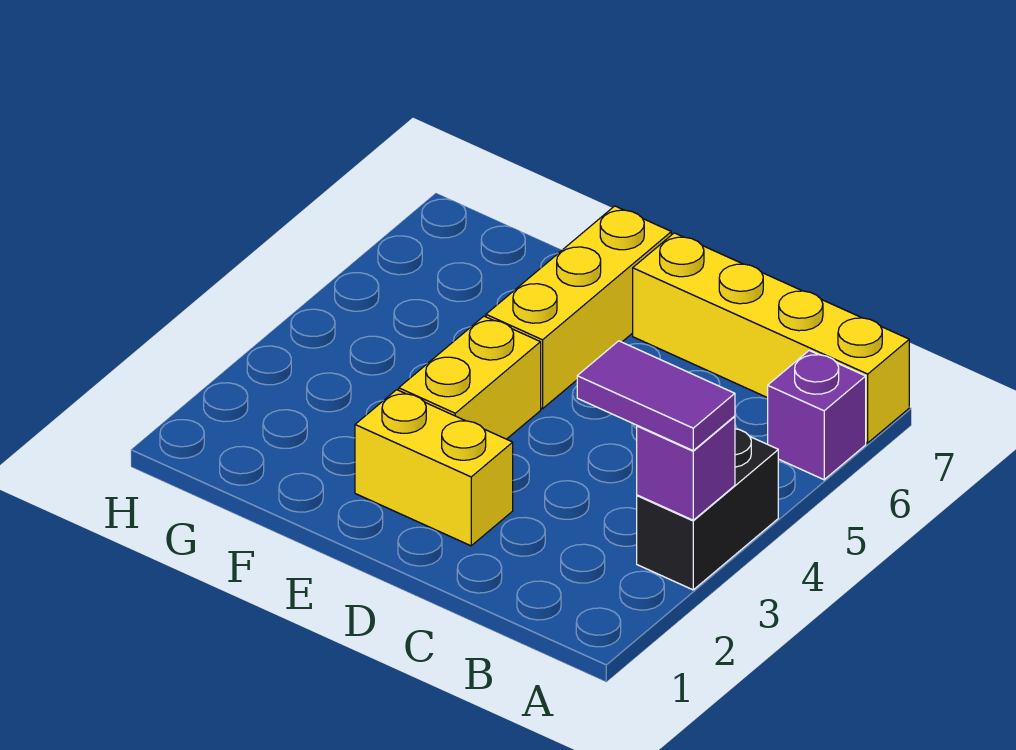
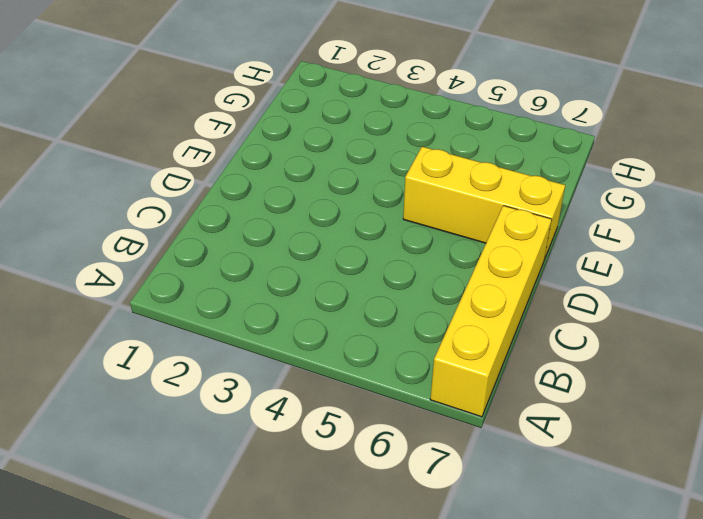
none -> black brick A3:A4 level 1
none -> purple brick A6 level 1

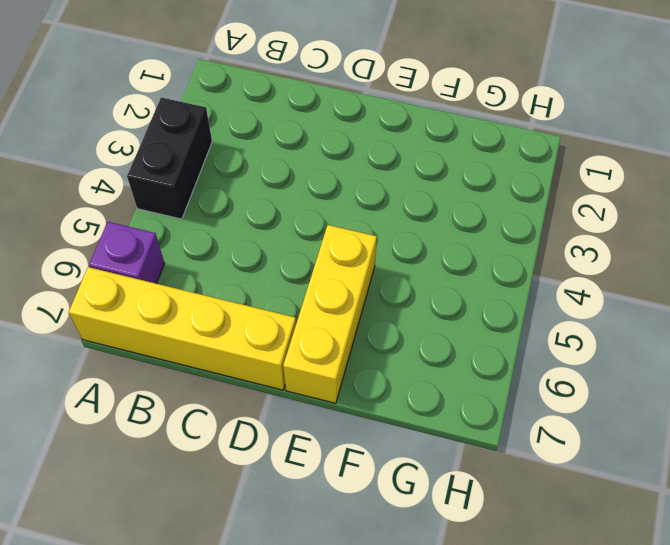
none -> yellow brick D2:E2 level 1
none -> yellow brick E3:E4 level 1

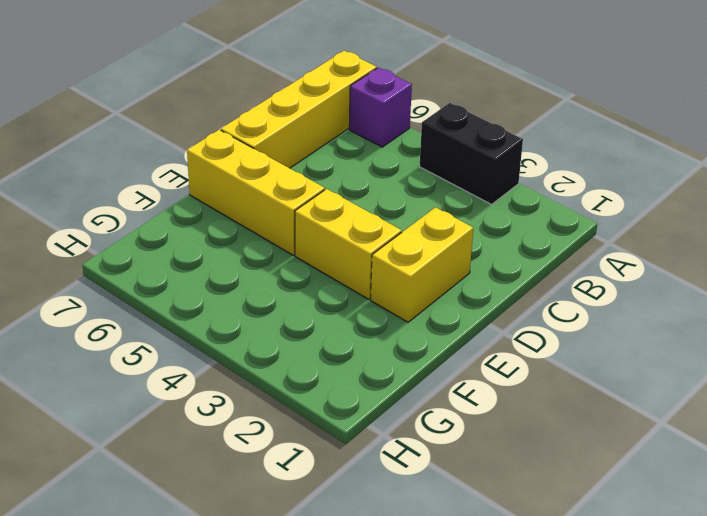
none -> purple brick A3 level 2
none -> purple tile A3:B3 level 3

